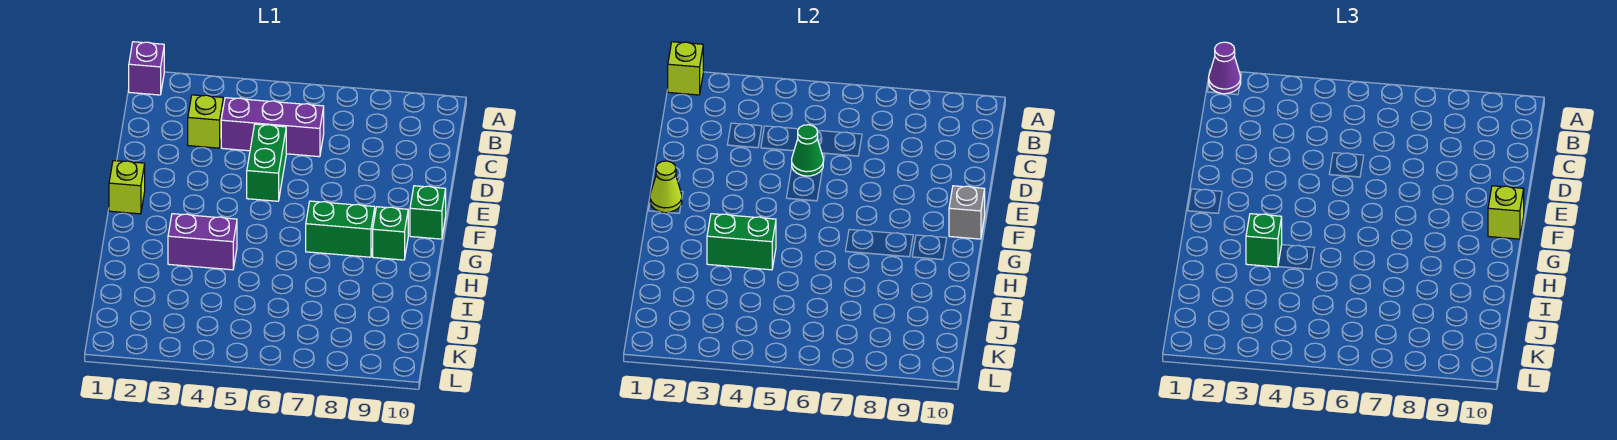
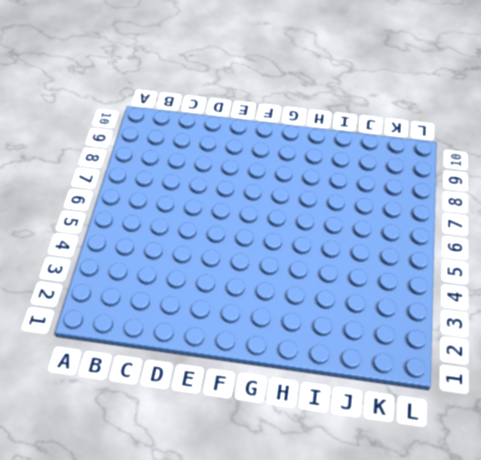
none -> purple brick A1 level 1
none -> lime brick C3 level 1
none -> purple brick C4:C6 level 1

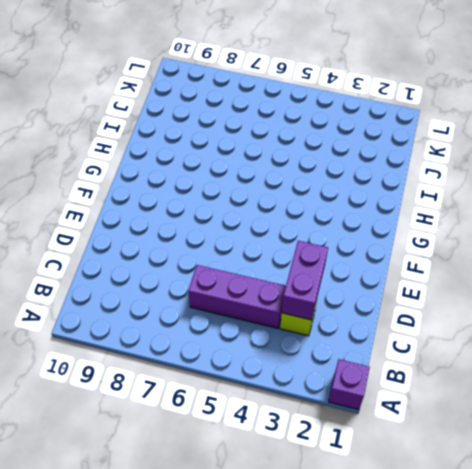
purple brick C3:D3 level 2 -> purple brick H3:H4 level 1
none -> green brick D5:E5 level 1
none -> lime brick F1 level 1
none -> green brick F10 level 1

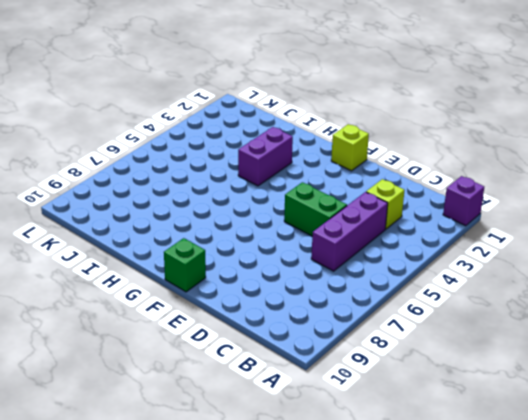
none -> green brick G7:G8 level 1
none -> green brick G9 level 1
none -> lime brick A1 level 2

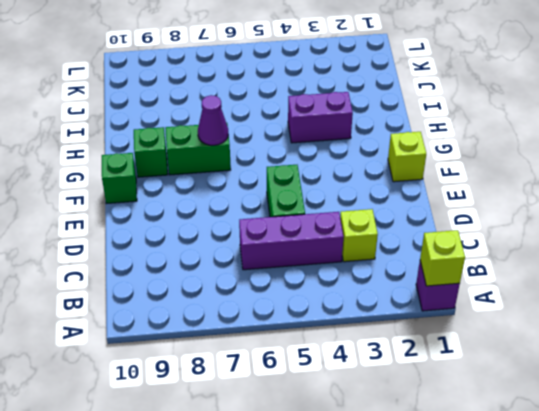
purple cone G7 level 2 -> purple cone A1 level 3
none -> green cone D5 level 2
none -> lime cone F1 level 2
none -> grey brick F10 level 2

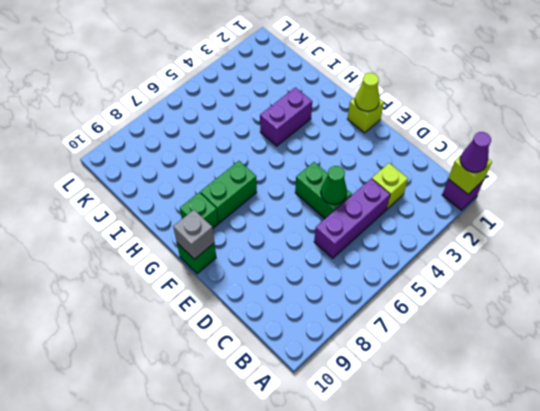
none -> green brick H3:H4 level 2
none -> lime brick F10 level 3
none -> green brick H3 level 3

